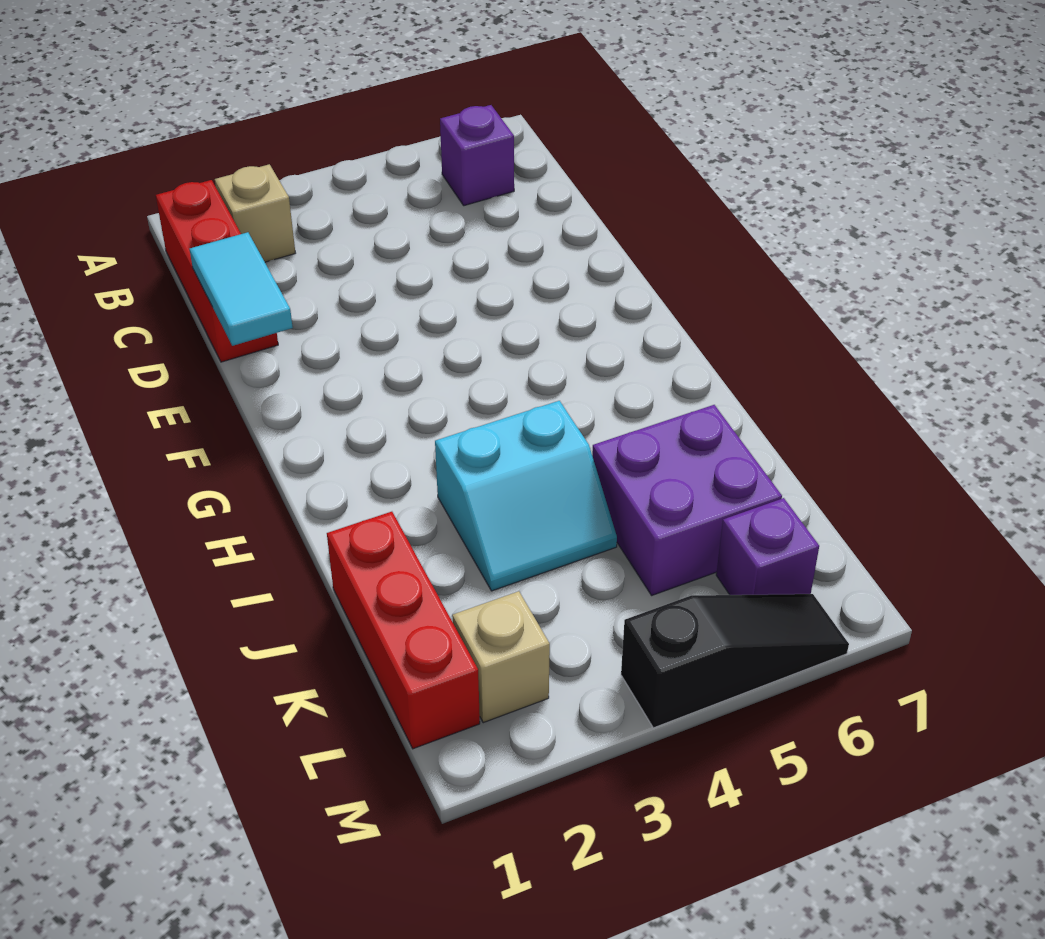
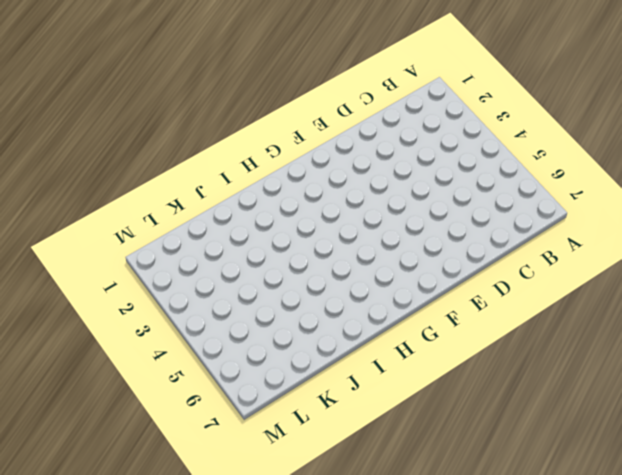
none -> red brick B1:D1 level 1
none -> tan brick B2 level 1

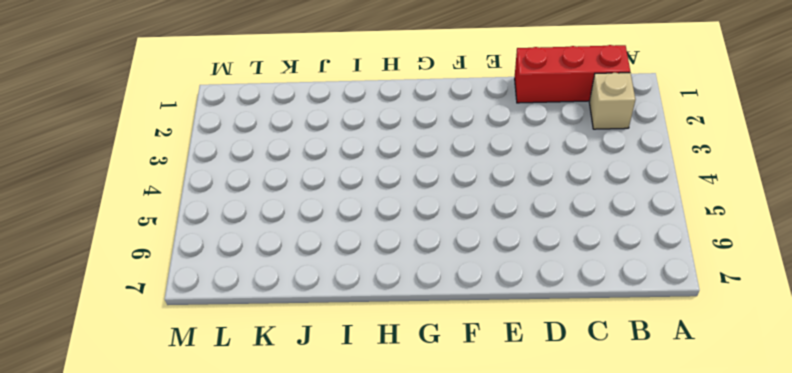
none -> purple brick B6 level 1
none -> cyan slope I3:J4 level 1 top I

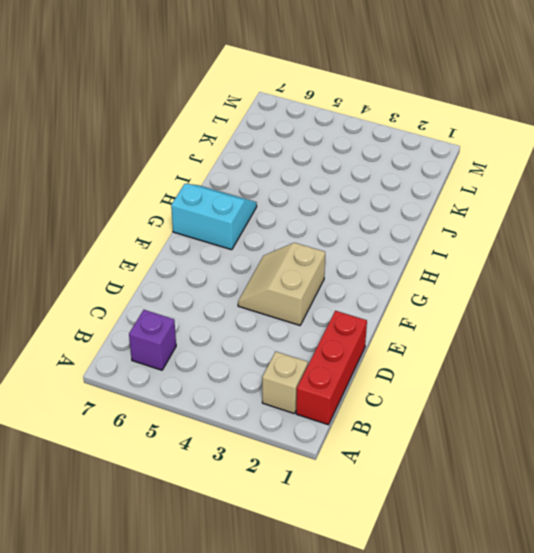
tan slope E3:F4 level 1 top 3 -> none
cyan slope G6:H7 level 1 top G -> cyan slope I3:J4 level 1 top I
none -> red brick J1:L1 level 1
none -> purple brick J5:K6 level 1

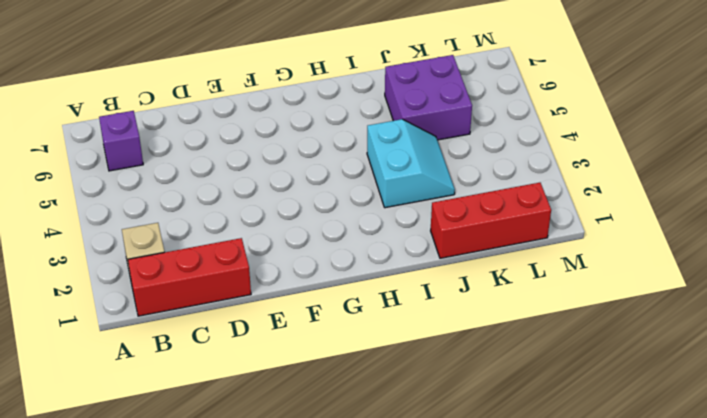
none -> tan brick L2 level 1
none -> purple brick L6 level 1

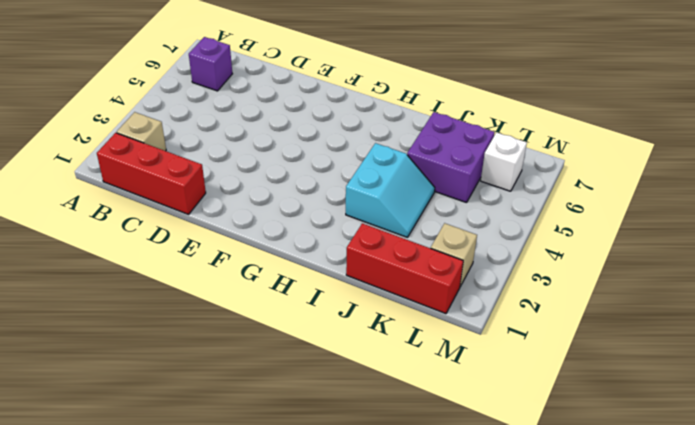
white brick L6 level 1 -> purple brick L6 level 1
none -> black slope M4:M6 level 1 top 4
none -> cyan tile D1:E1 level 2

